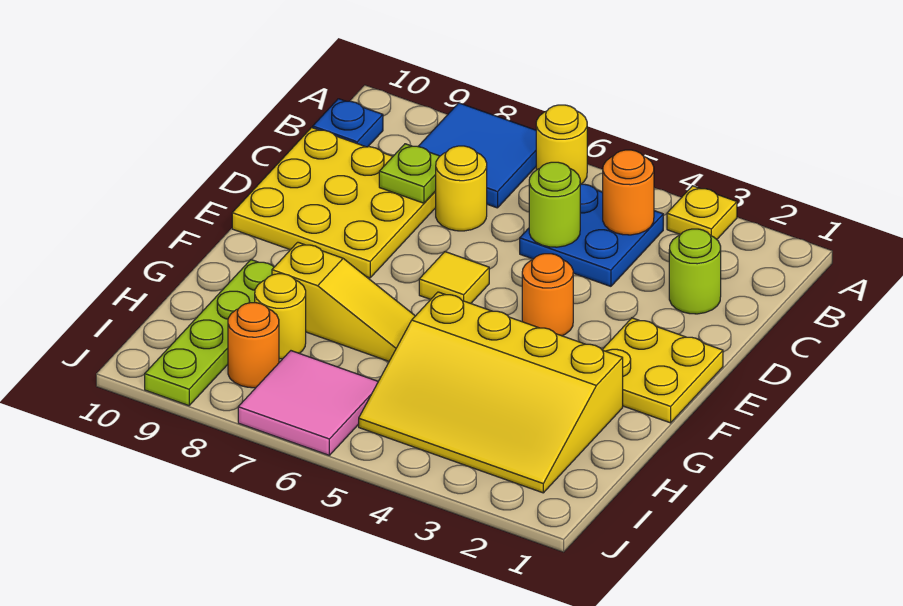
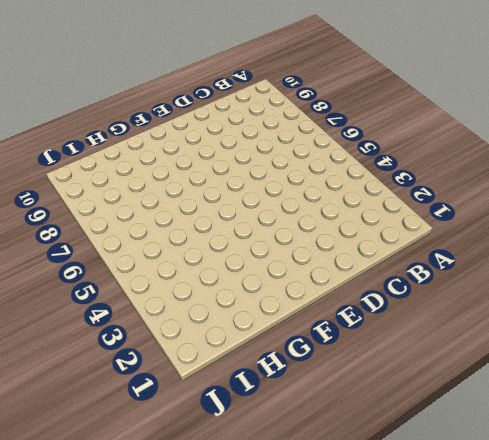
none -> yellow plate A3 level 1
none -> yellow round brick A6 level 1
none -> blue tile A7:B8 level 1

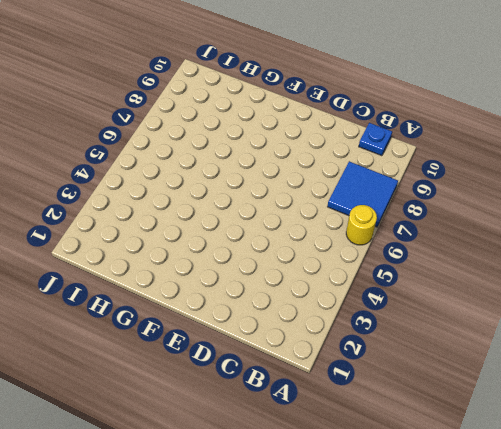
none -> yellow plate A3 level 1
none -> blue plate B4:C5 level 1
none -> lime round brick C2 level 1

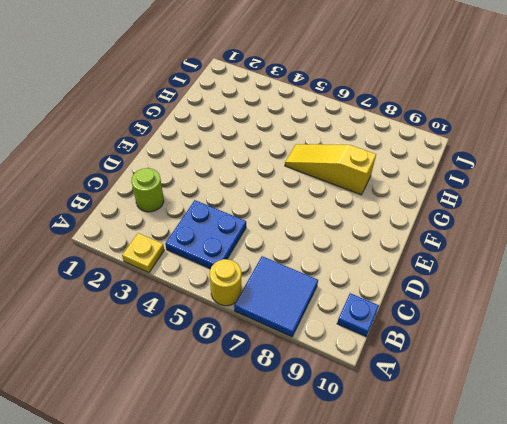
none -> yellow round brick C7 level 1
none -> yellow plate C8:E10 level 1
none -> yellow plate E1:F2 level 1

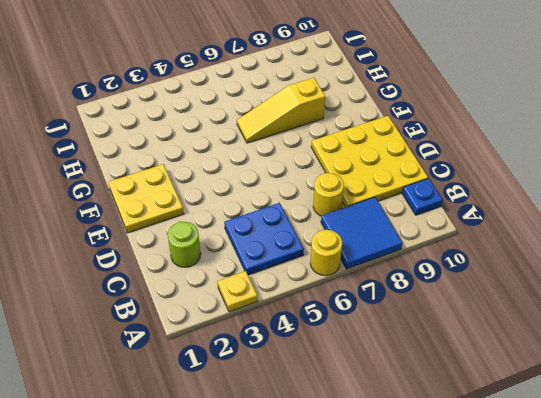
none -> orange round brick E4 level 1
none -> yellow tile E6 level 1
none -> yellow slope G2:I5 level 1 top G

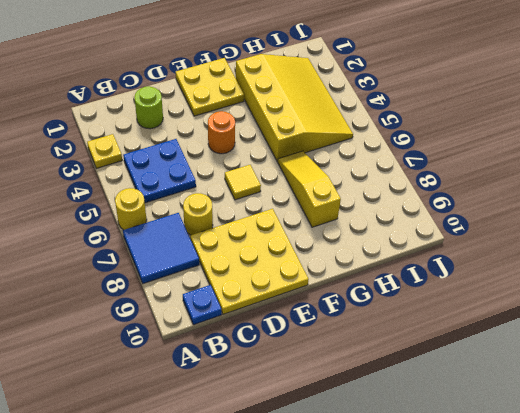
none -> lime plate G9:J9 level 1
none -> yellow round brick H8 level 1
none -> pink tile I6:J7 level 1

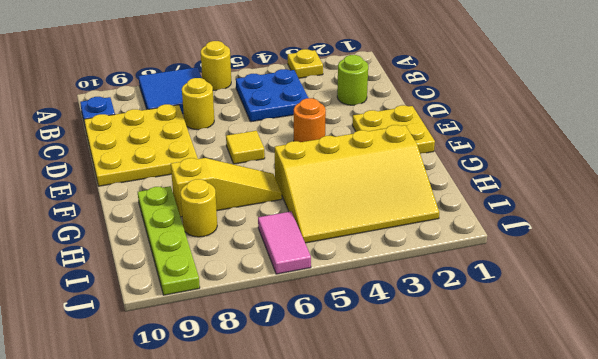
pink tile I6:J6 level 1 -> pink tile I6:J7 level 1
none -> orange round brick I8 level 1
none -> orange round brick B4 level 2
none -> lime round brick C5 level 2

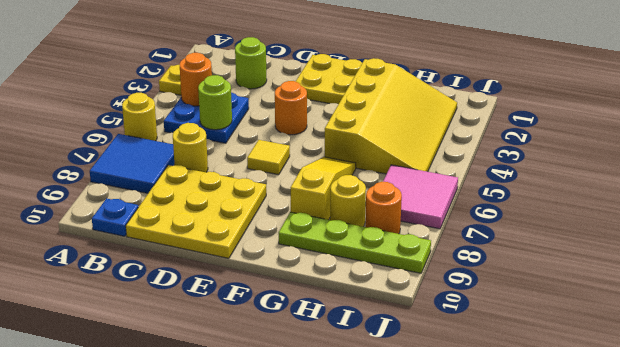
none -> lime plate C8 level 2

